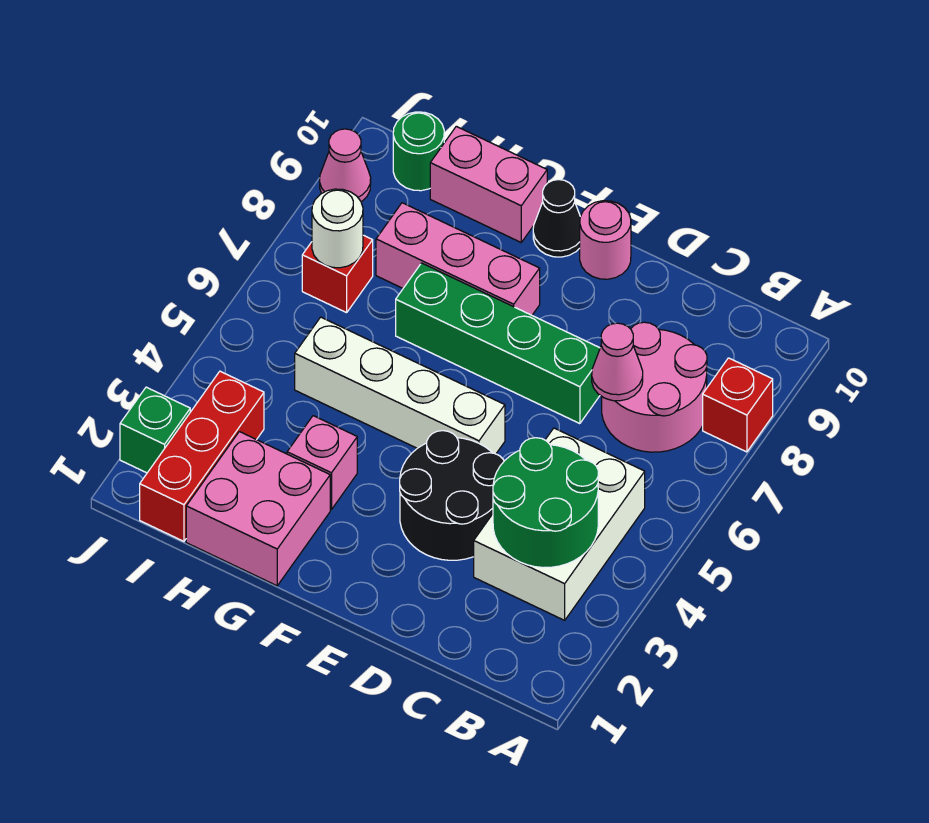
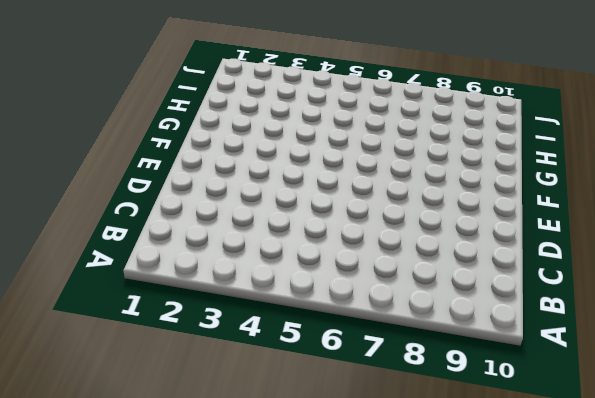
none -> red brick A8 level 1
none -> white brick B3:C5 level 1
none -> pink round brick B7:C8 level 1

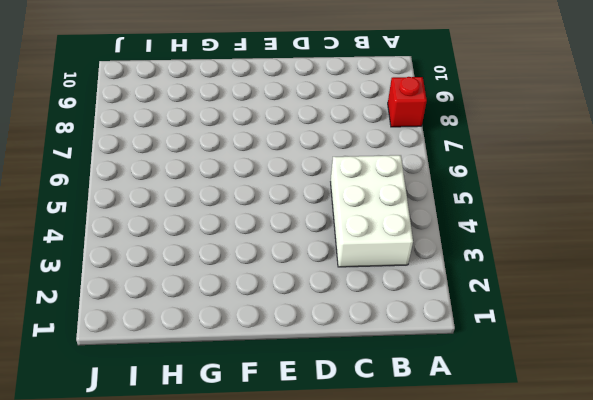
none -> pink round brick B7:C8 level 1
none -> black round brick D3:E4 level 1
none -> green brick D7:G7 level 1

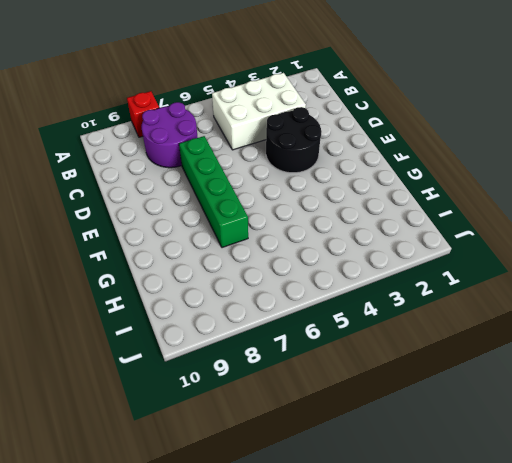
purple round brick B7:C8 level 1 -> pink round brick B7:C8 level 1
none -> white brick E5:H5 level 1
none -> pink round brick E10 level 1
none -> pink brick F8:H8 level 1

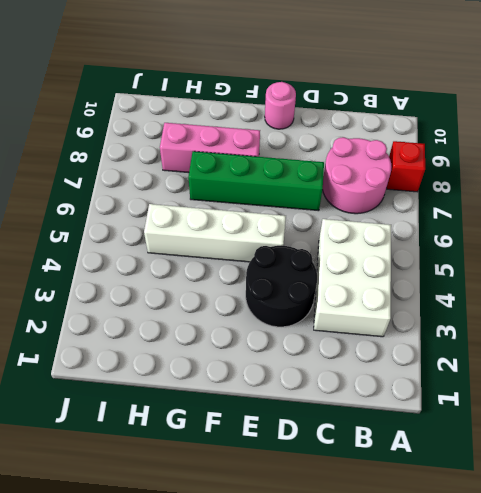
none -> black cone F10 level 1
none -> pink brick G1:H2 level 1
none -> pink brick G3 level 1

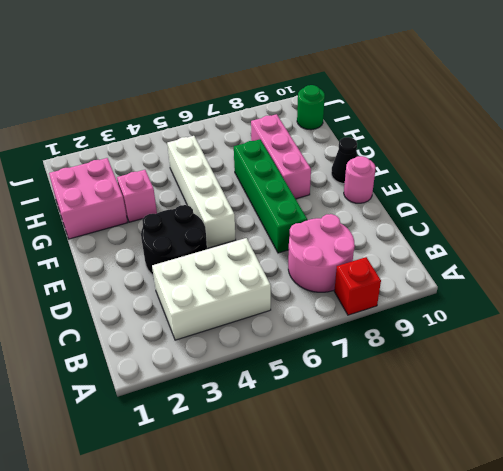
none -> pink brick G10:H10 level 1
none -> red brick I1:I3 level 1
none -> red brick I7 level 1

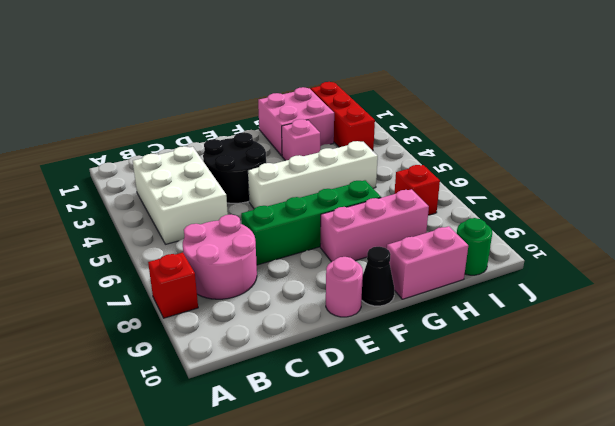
none -> green brick J2 level 1
none -> pink cone J9 level 1
none -> green round brick B3:C4 level 2

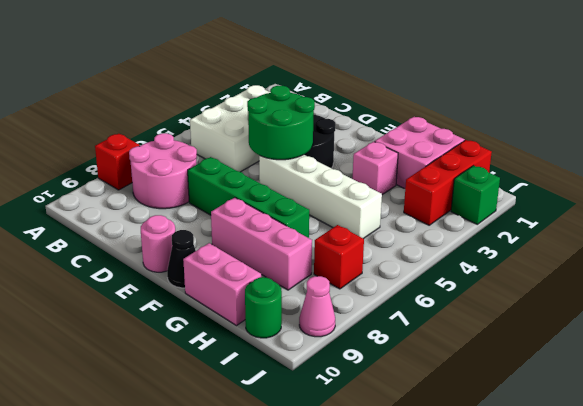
green round brick D4:E5 level 2 -> green round brick B3:C4 level 2
none -> pink cone C7 level 2
none -> white round brick I7 level 2

